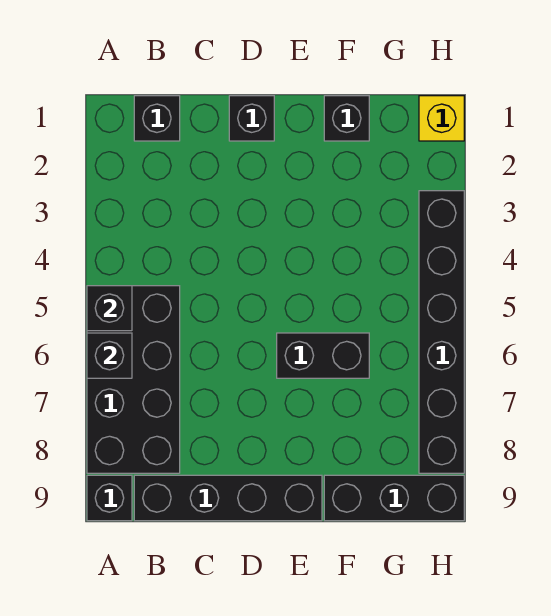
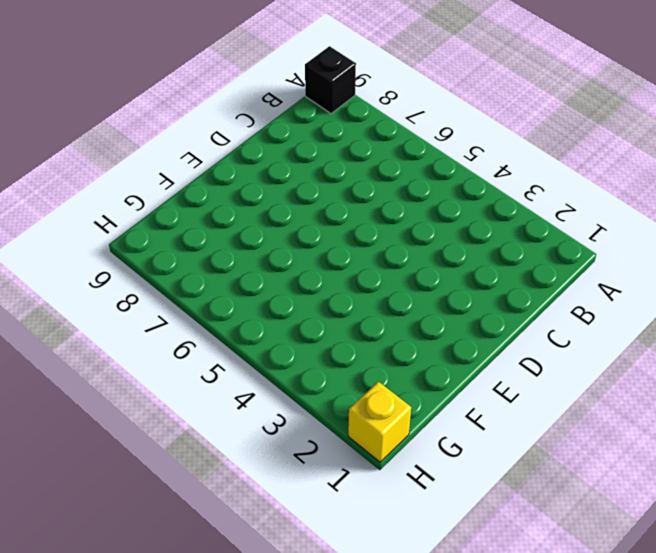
none -> black brick A5:B8 level 1
none -> black brick B1 level 1
none -> black brick B9:E9 level 1

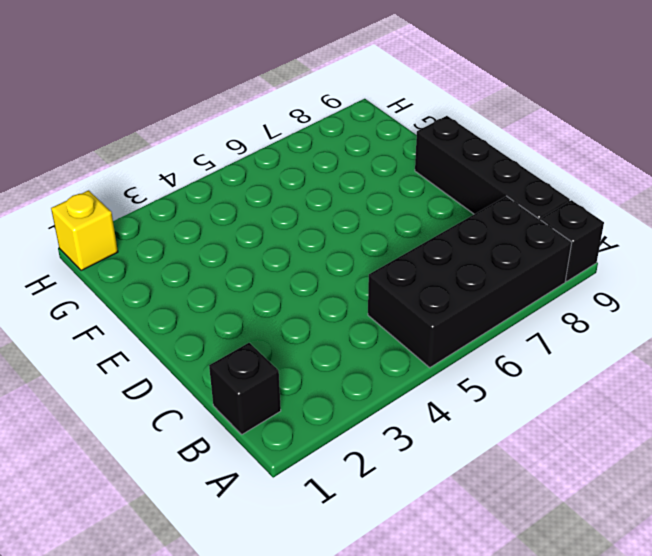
none -> black brick D1 level 1
none -> black brick E6:F6 level 1
none -> black brick F1 level 1

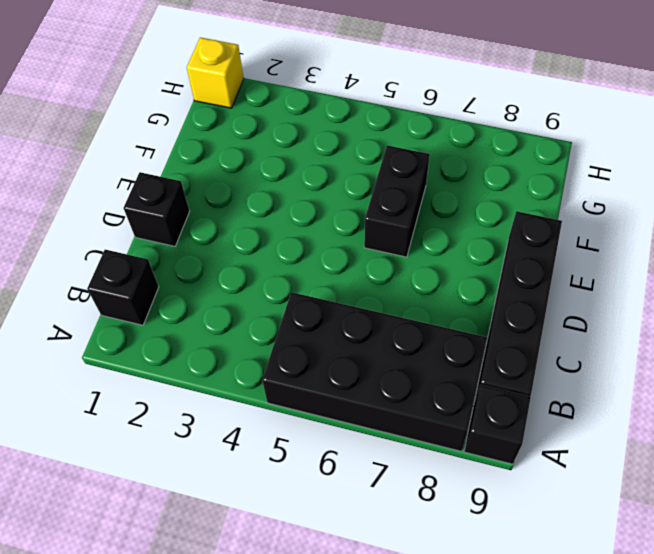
none -> black brick F1 level 1
none -> black brick F9:H9 level 1
none -> black brick H3:H8 level 1

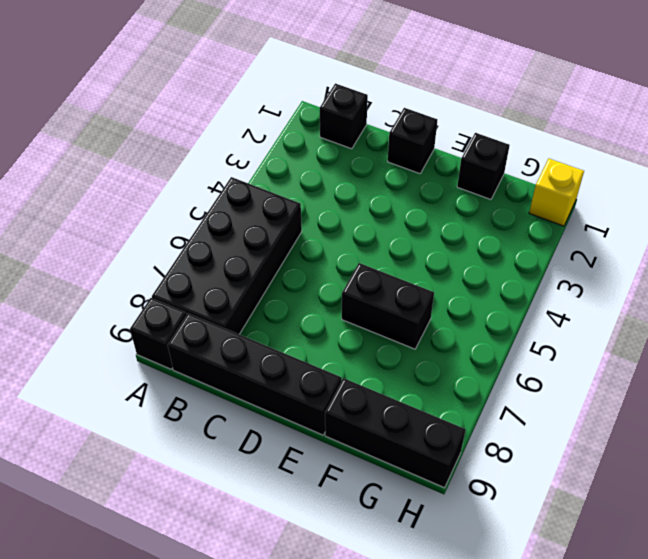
none -> black brick H3:H8 level 1
none -> black brick A5 level 2
none -> black brick A6 level 2

